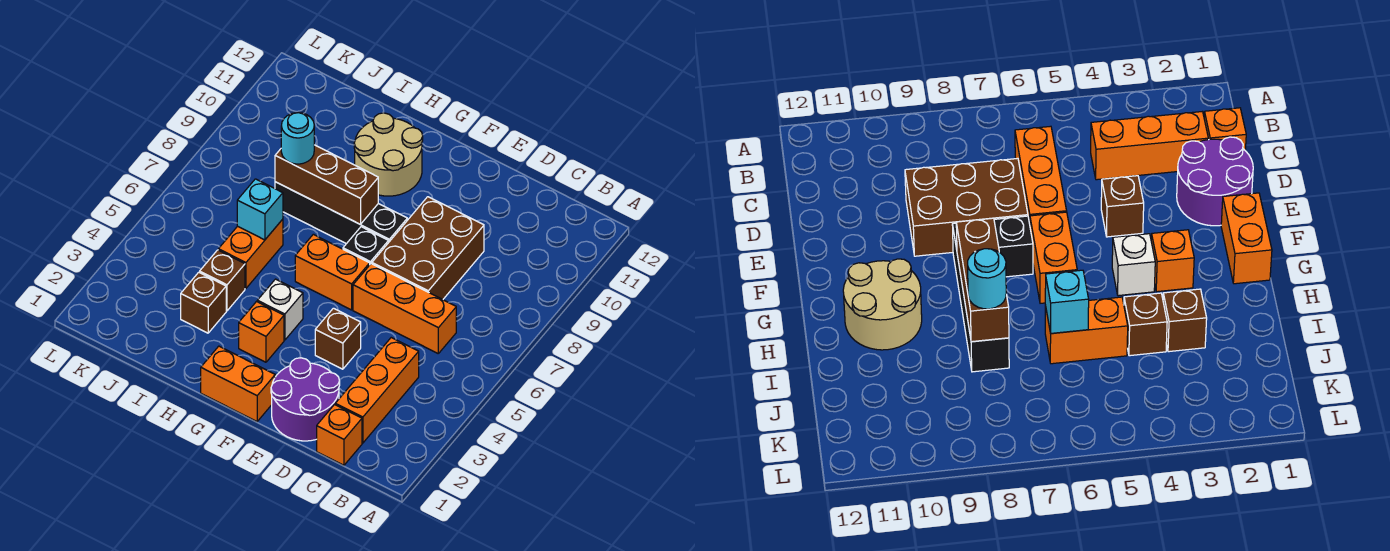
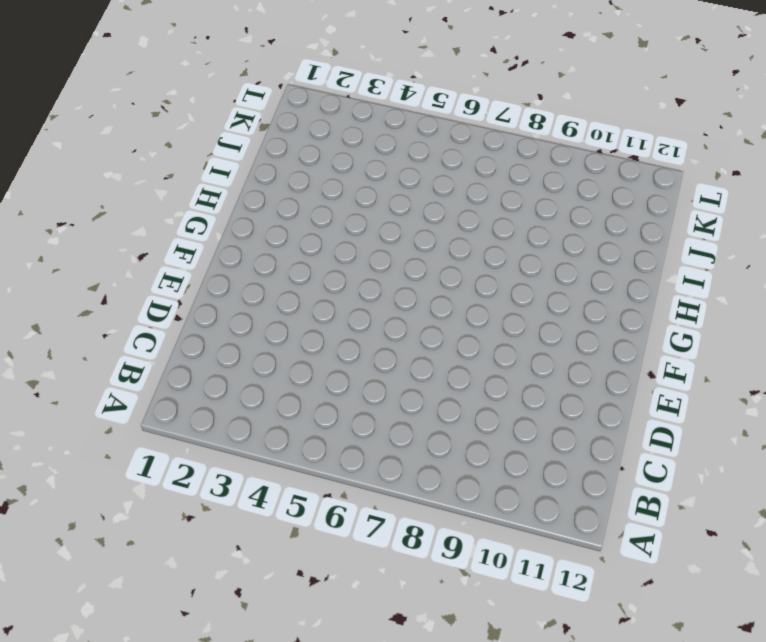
none -> orange brick C1 level 1
none -> orange brick C2:C4 level 1
none -> orange brick C6:E6 level 1

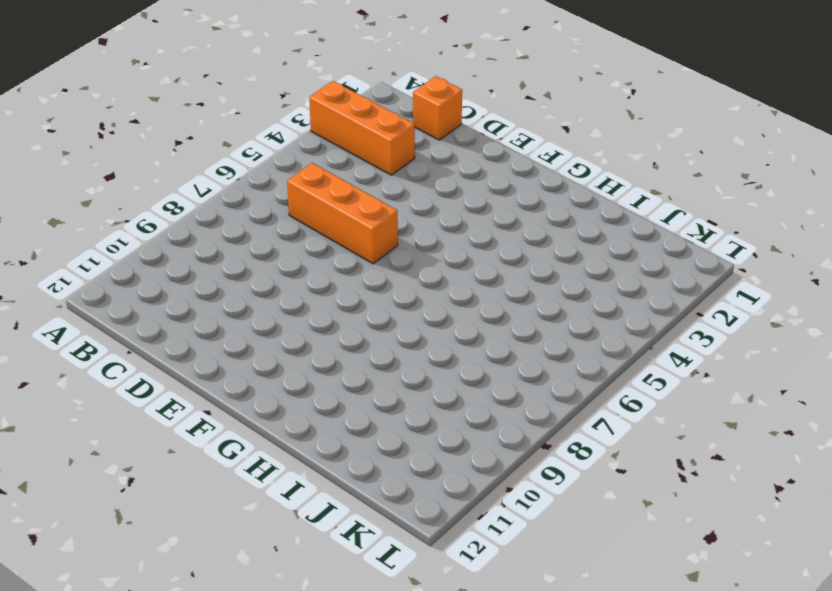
orange brick A3:C3 level 1 -> orange brick C2:C4 level 1
none -> purple round brick D1:E2 level 1
none -> brown brick D7:E9 level 1
none -> brown brick E4 level 1

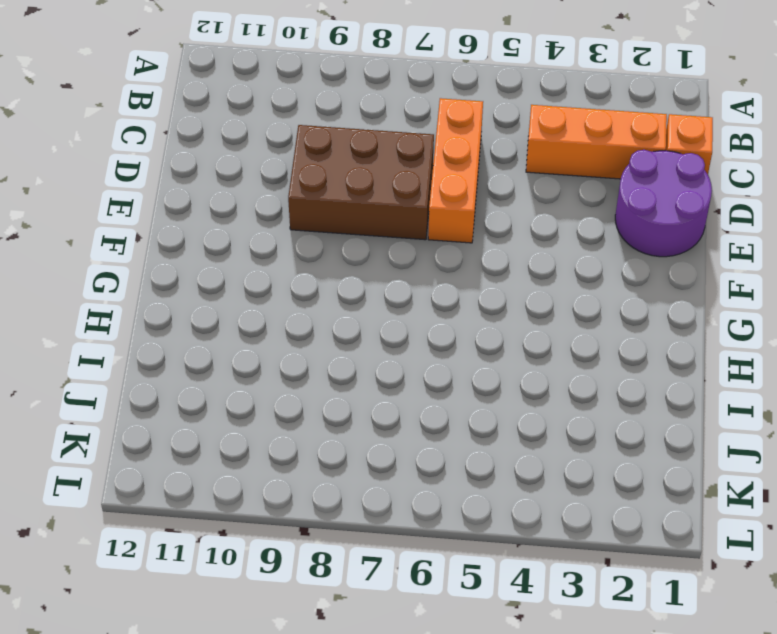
none -> brown brick E4 level 1
none -> orange brick F1:G1 level 1
none -> orange brick F6:G6 level 1

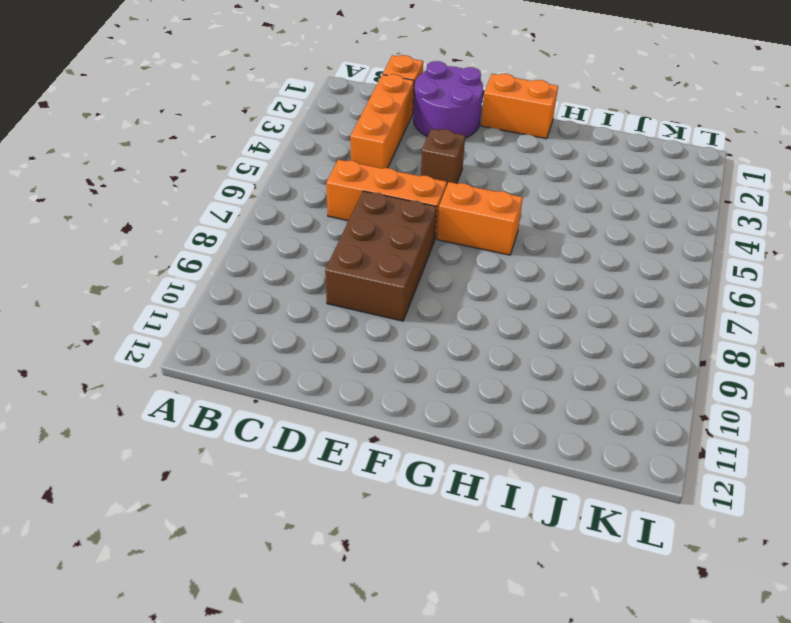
none -> black brick F7 level 1
none -> black brick F8:I8 level 1
none -> orange brick G3 level 1

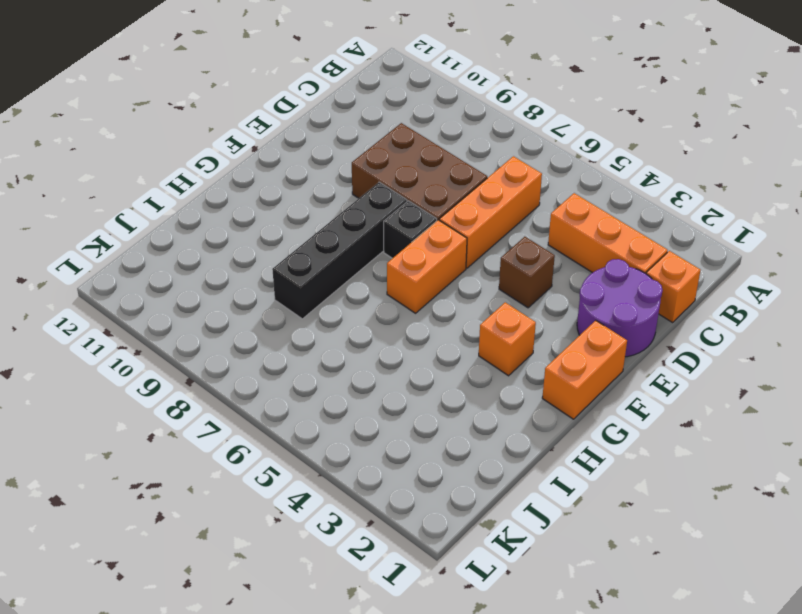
none -> white brick G4 level 1
none -> tan round brick G10:H11 level 1
none -> brown brick I3 level 1

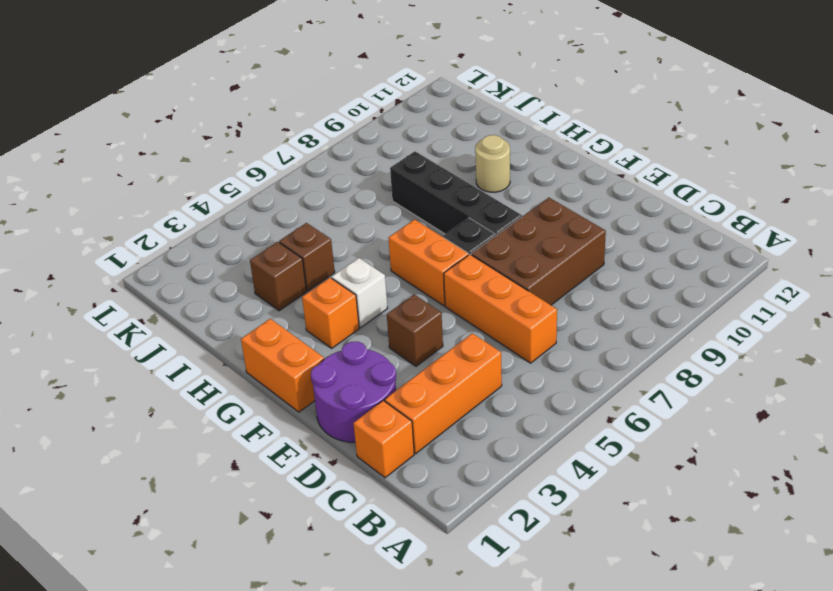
tan round brick H10 level 1 -> tan round brick G10:H11 level 1
none -> orange brick I5:I6 level 1
none -> brown brick G8:I8 level 2
none -> cyan brick I6 level 2

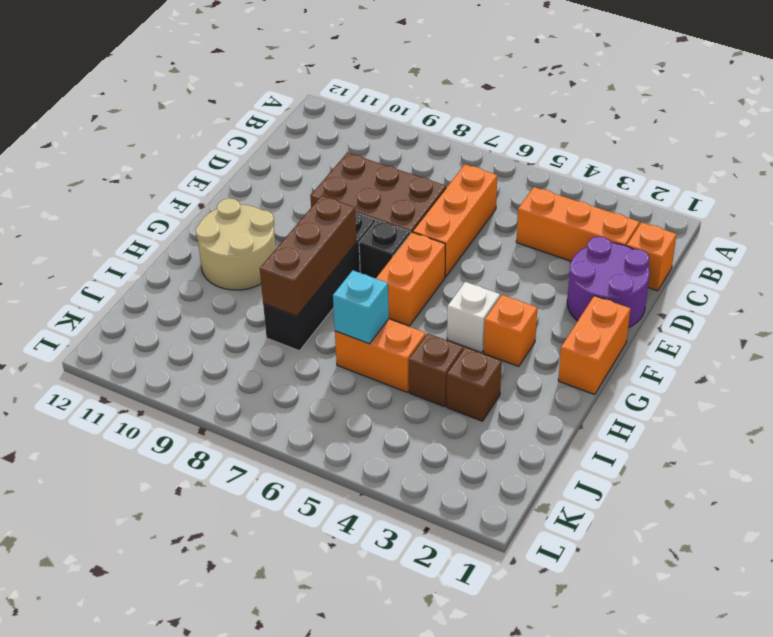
none -> brown brick E4 level 1
none -> cyan round brick I8 level 3

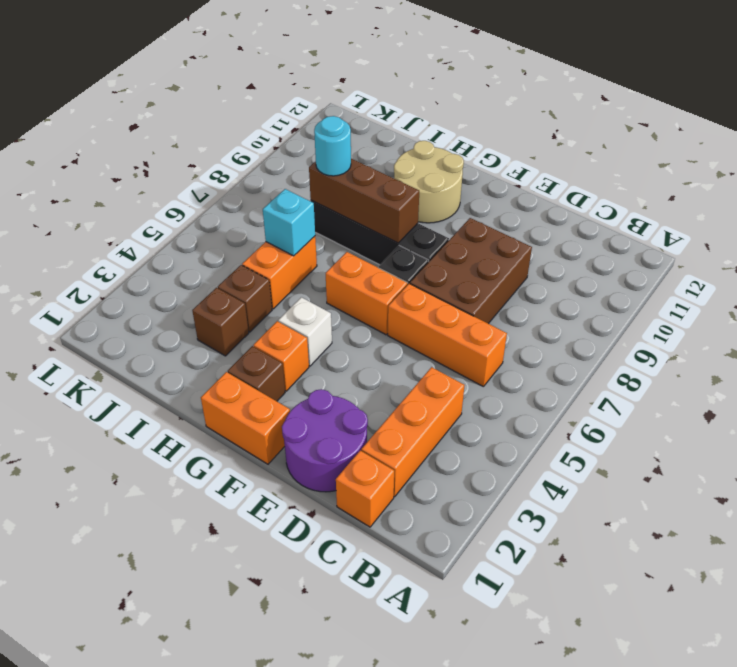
brown brick G2 level 1 -> brown brick E4 level 1

